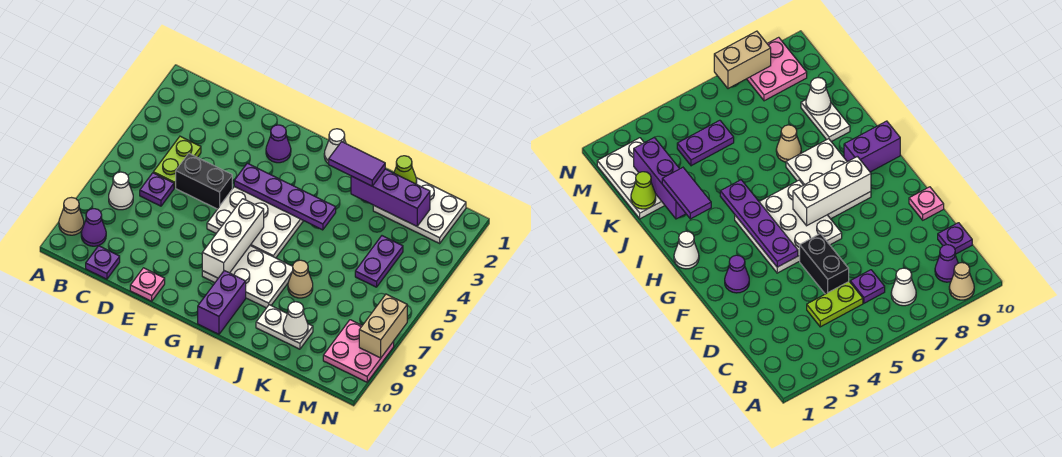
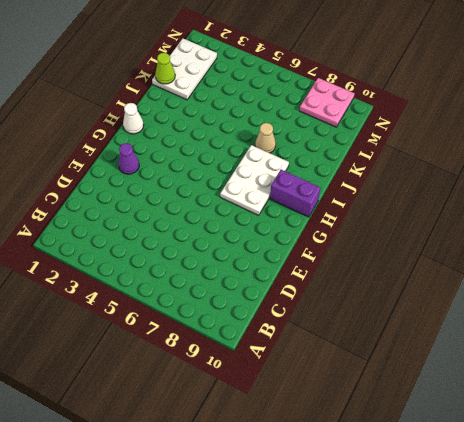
none -> tan cone A9 level 1
none -> white cone B7 level 1
none -> purple cone B9 level 1

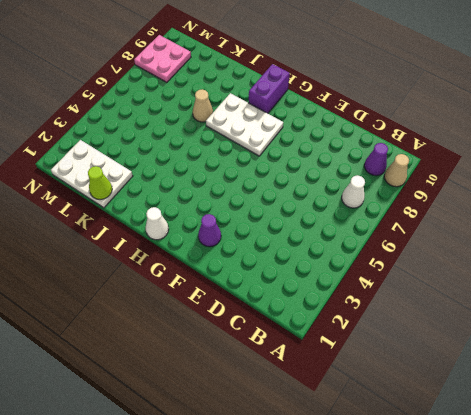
none -> lime plate C4:C5 level 1
none -> purple plate C6 level 1
none -> purple plate C10 level 1

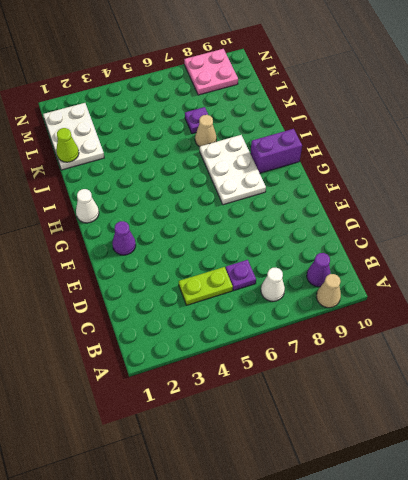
purple plate K7 level 1 -> purple plate C10 level 1
none -> black brick D5:E5 level 1
none -> pink plate E10 level 1
none -> white plate F4:H6 level 1

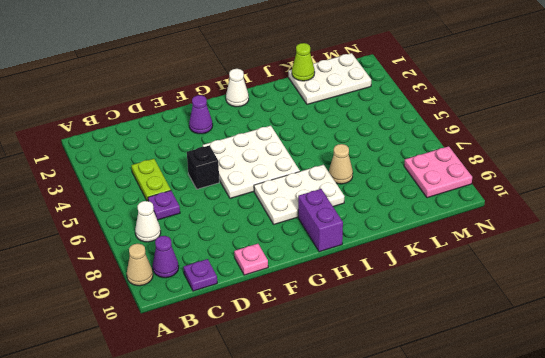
black brick E5 level 1 -> black brick D5:E5 level 1
none -> white plate J9:K9 level 1
none -> purple plate L4:L5 level 1
none -> purple plate F4:I4 level 2

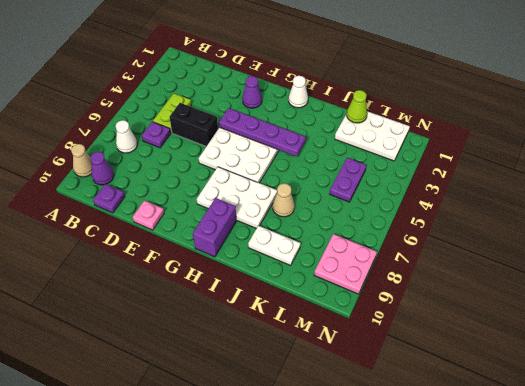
none -> white brick G6:G8 level 2
none -> purple brick J2:L2 level 2
none -> white cone K9 level 2

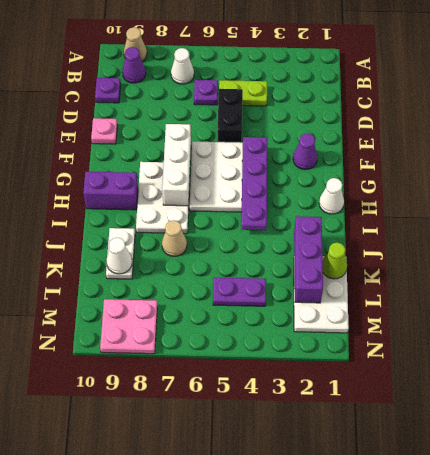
white brick F7:H7 level 2 -> white brick G6:G8 level 2
none -> tan brick N7:N8 level 2
none -> purple tile I2:J2 level 3

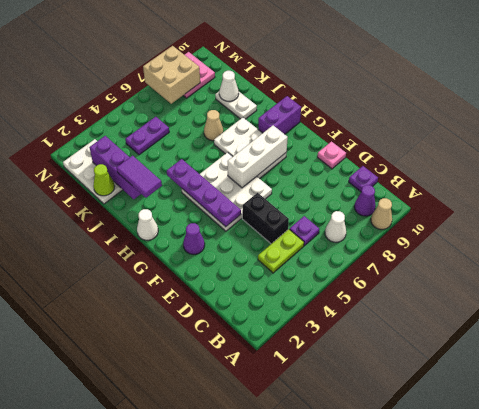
tan brick M7:N8 level 2 -> tan brick N7:N8 level 2

